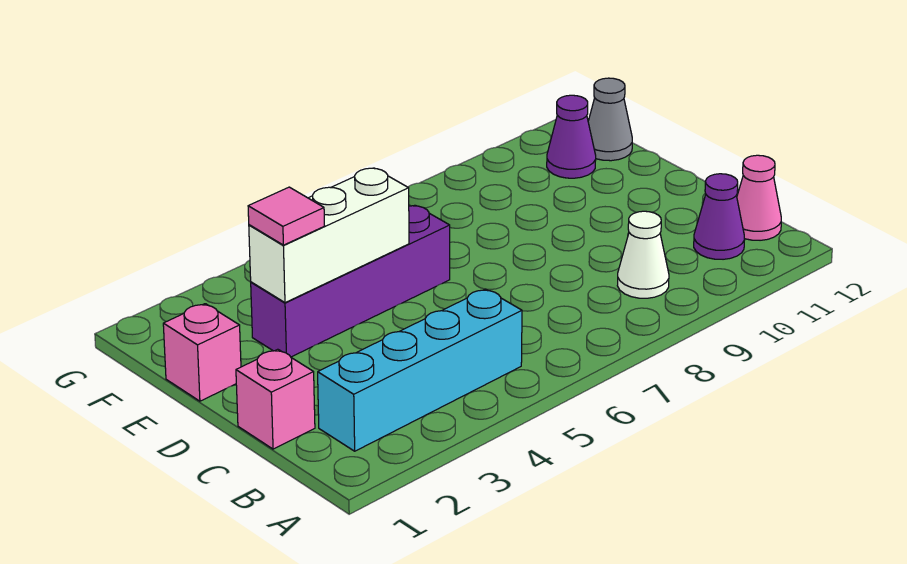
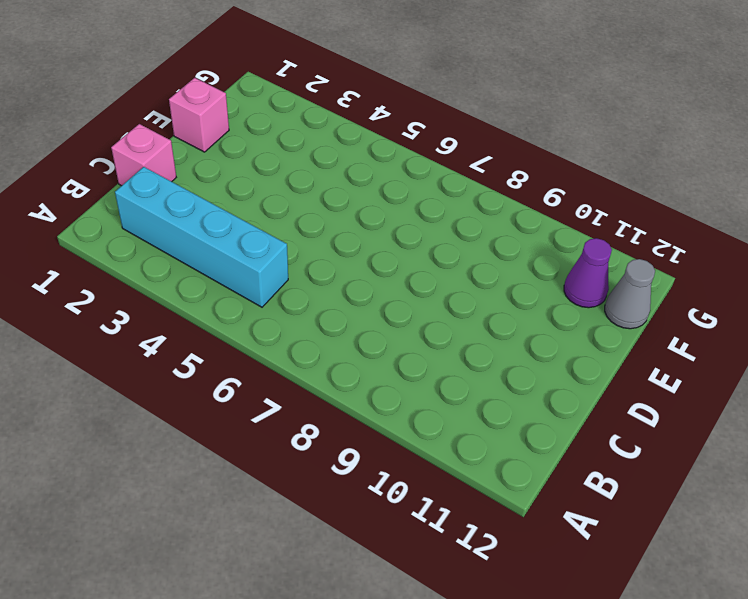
none -> white cone B9 level 1
none -> purple cone B11 level 1

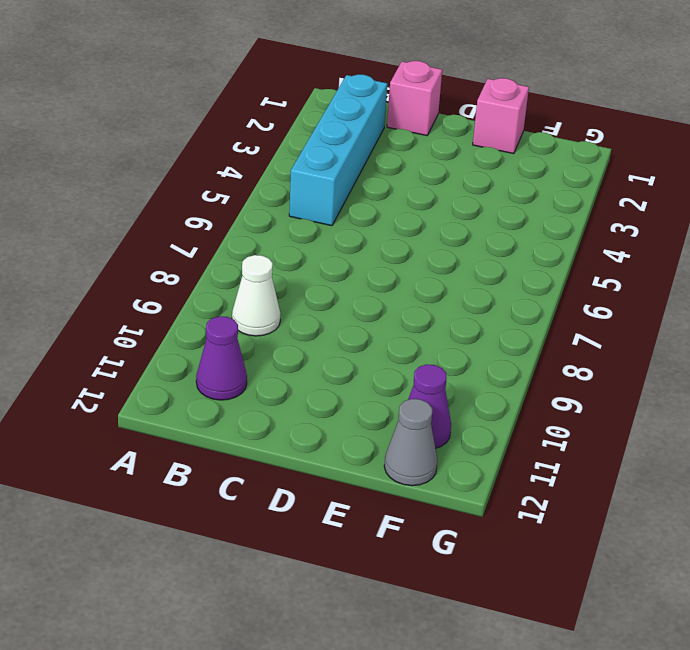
none -> pink cone B12 level 1
none -> purple brick E3:E6 level 1

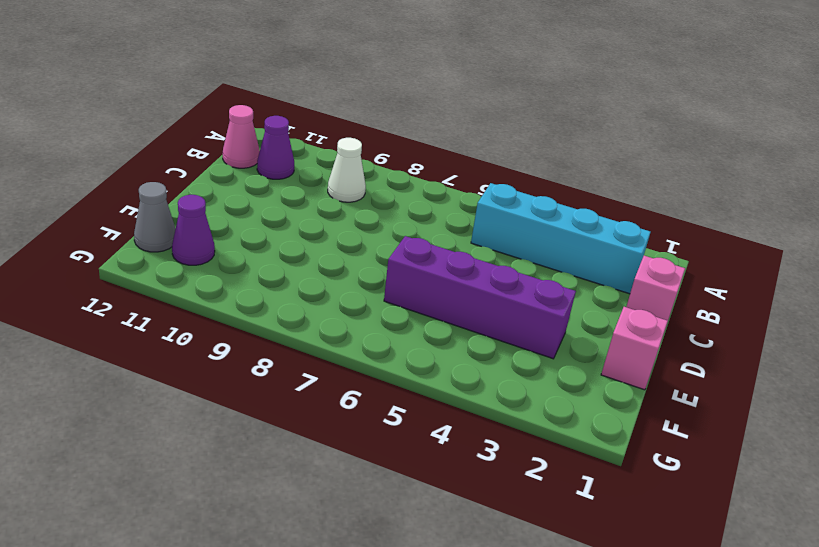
none -> white brick E3:E5 level 2
none -> pink tile E3 level 3

